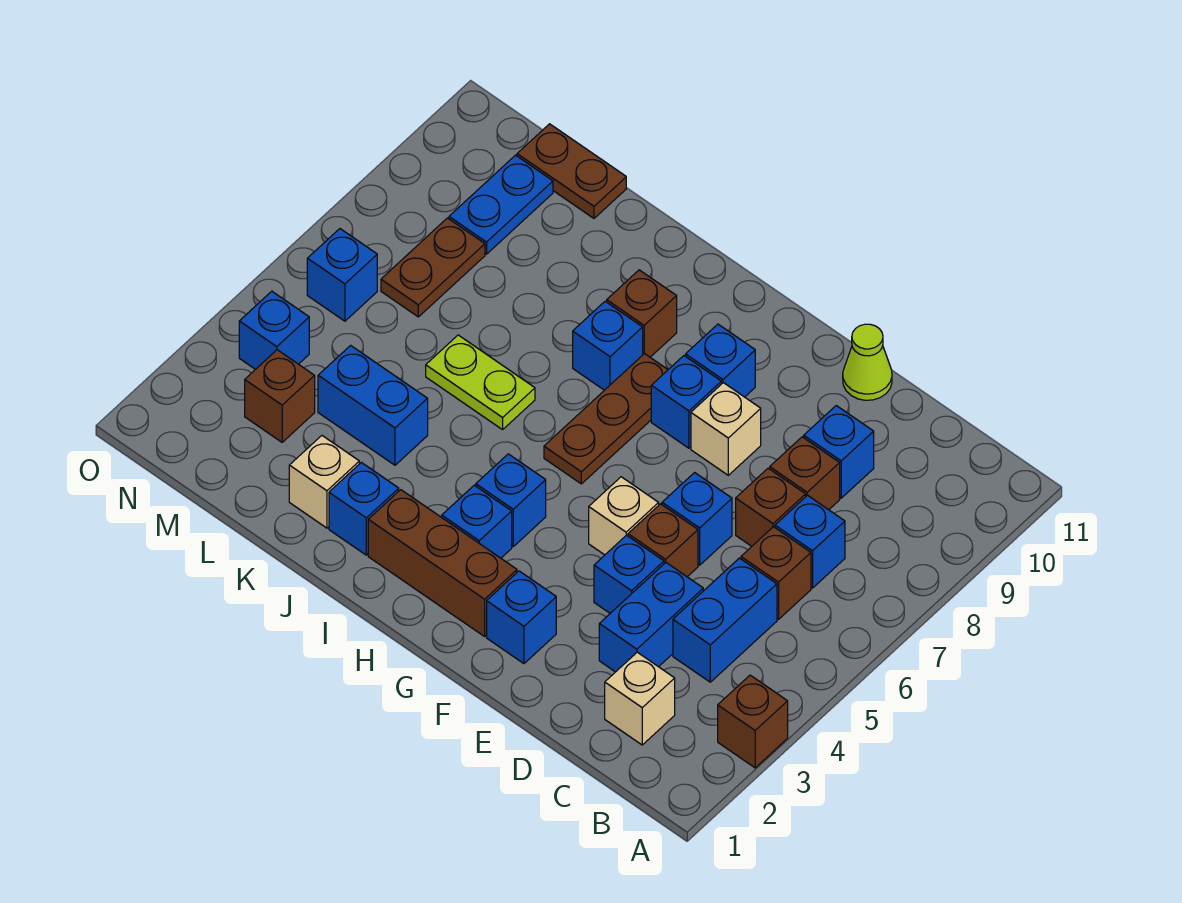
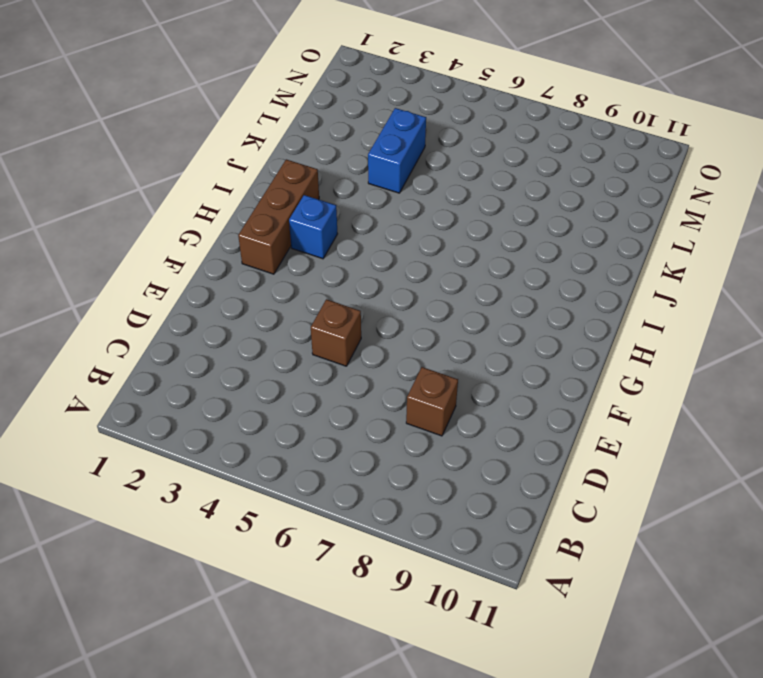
none -> brown brick A3 level 1
none -> tan brick C2 level 1
none -> blue brick C4:C5 level 1
none -> brown brick C6 level 1

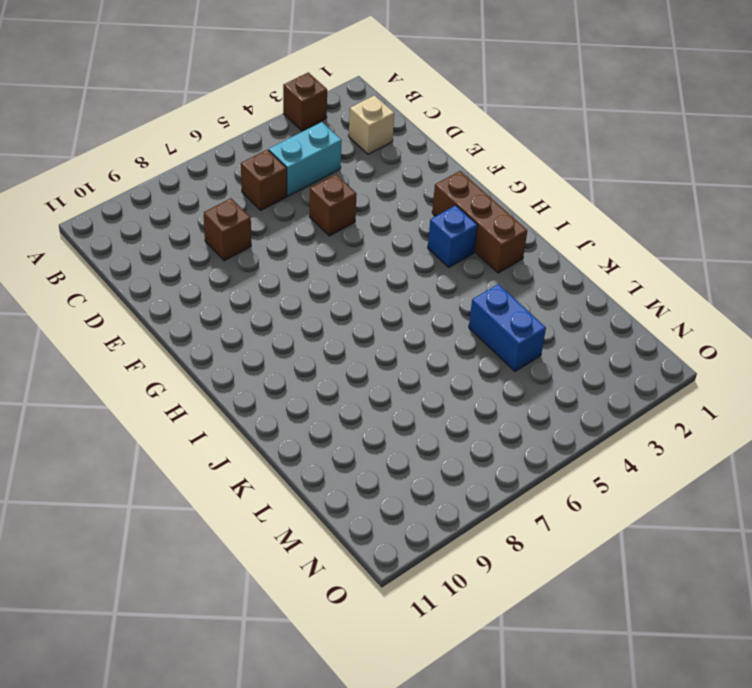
cyan brick C4:C5 level 1 -> blue brick C4:C5 level 1
none -> blue brick C7 level 1
none -> blue brick D3:D4 level 1
none -> brown brick D7 level 1
none -> blue brick D9 level 1

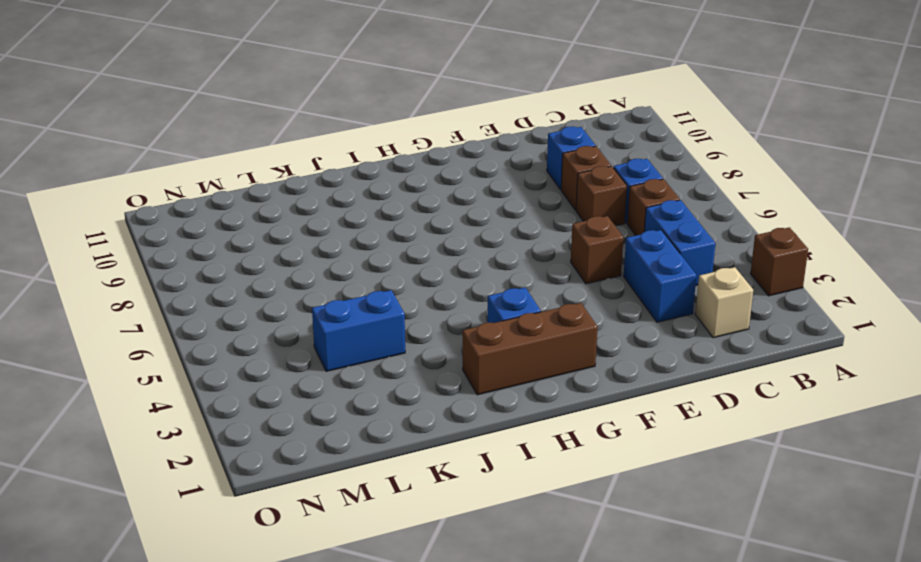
none -> blue brick E4 level 1
none -> blue brick E6 level 1
none -> lime cone E11 level 1
none -> blue brick F2 level 1

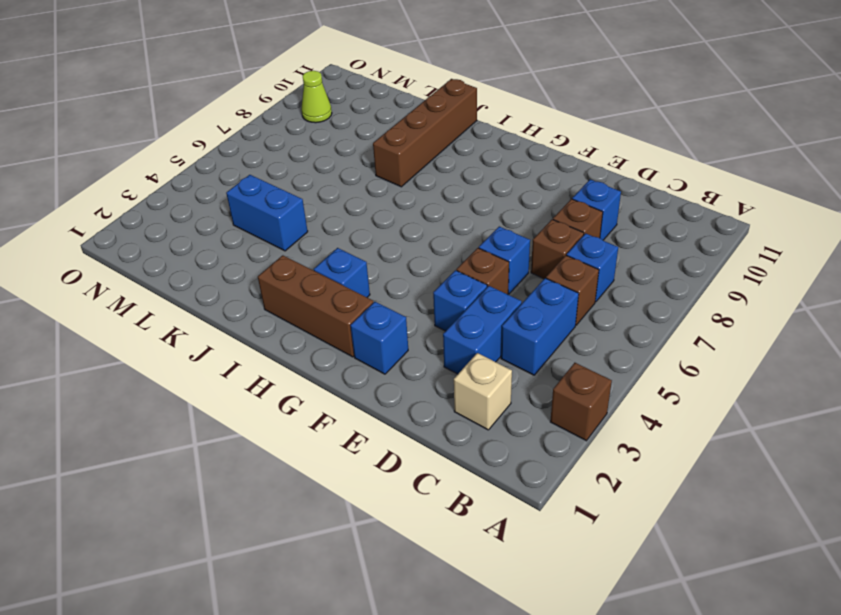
brown brick J8:J11 level 1 -> none
lime cone N9 level 1 -> lime cone E11 level 1
none -> tan brick F5 level 1
none -> tan brick F8 level 1
none -> blue brick G8 level 1
none -> blue brick G9 level 1

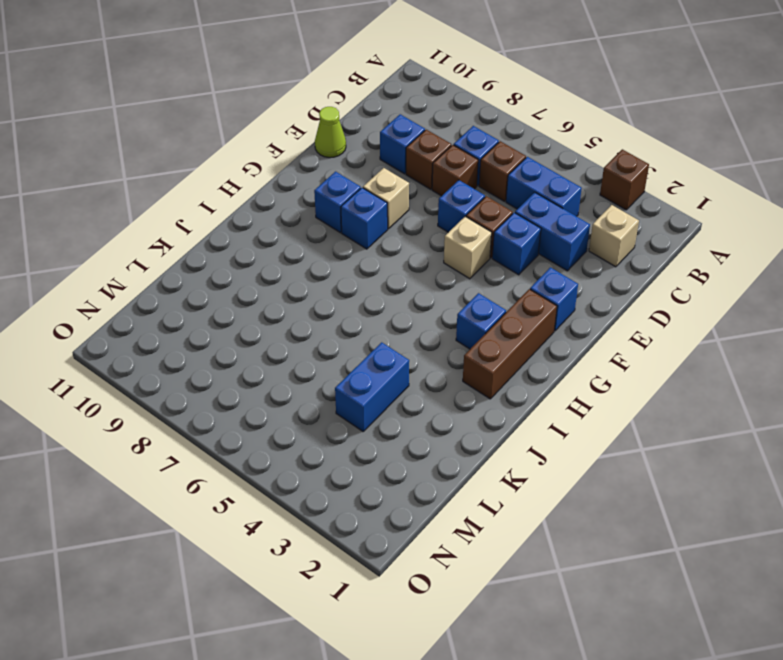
none -> blue brick H4 level 1
none -> brown plate H6:H8 level 1
none -> blue brick I8 level 1
none -> brown brick I9 level 1

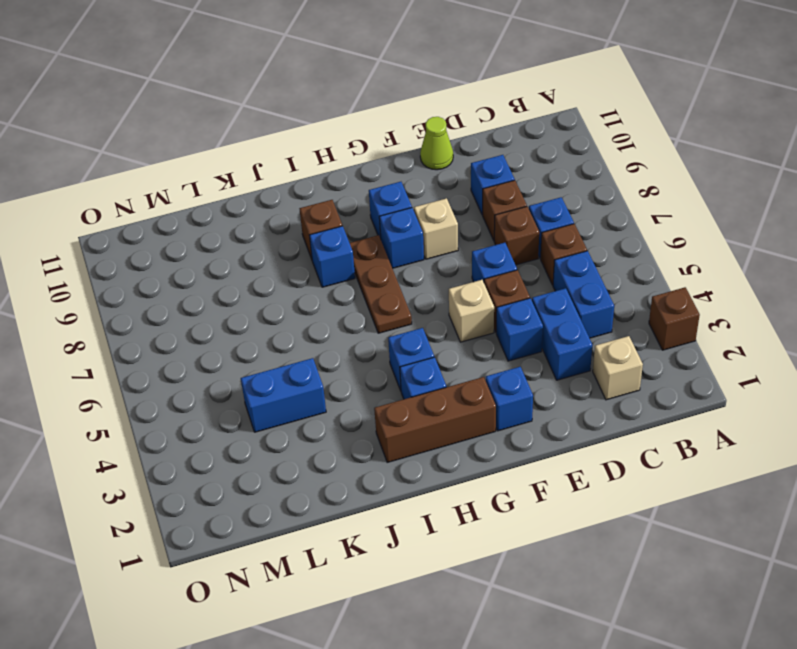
none -> blue brick J2 level 1
none -> lime plate J6:K6 level 1
none -> tan brick K2 level 1
none -> brown plate L11:M11 level 1

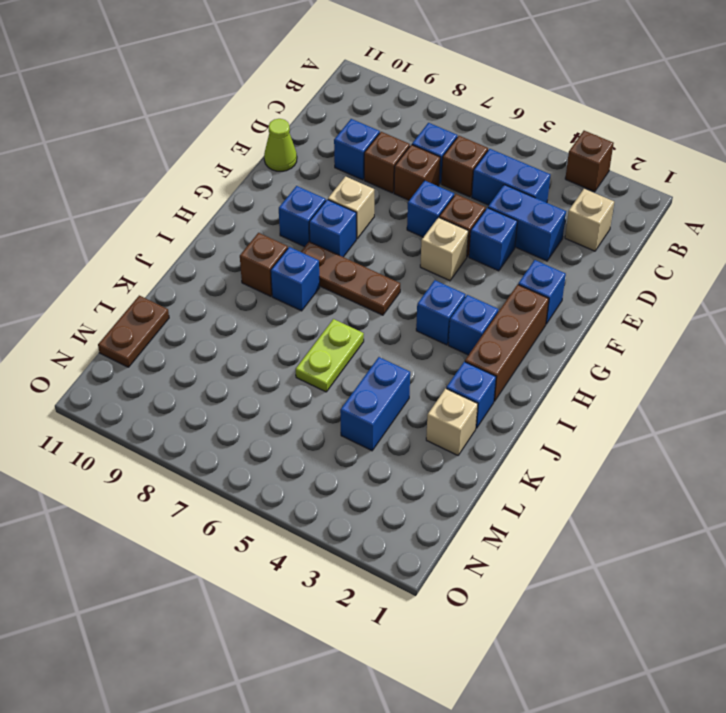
none -> brown brick M3 level 1
none -> brown plate M7:M8 level 1
none -> blue plate M9:M10 level 1
none -> blue brick N4 level 1

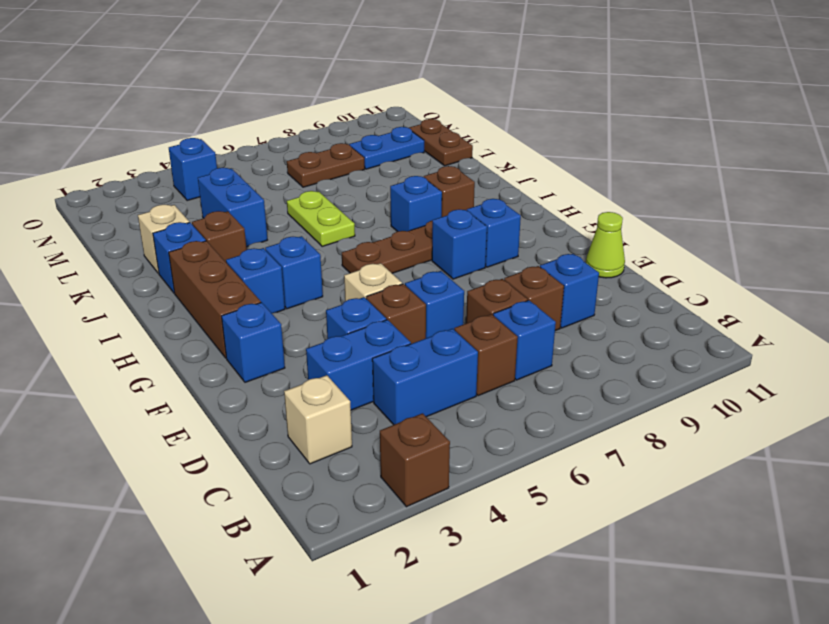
brown brick J3 level 1 -> brown brick M3 level 1
none -> tan brick F8 level 1
none -> blue brick N6 level 1

